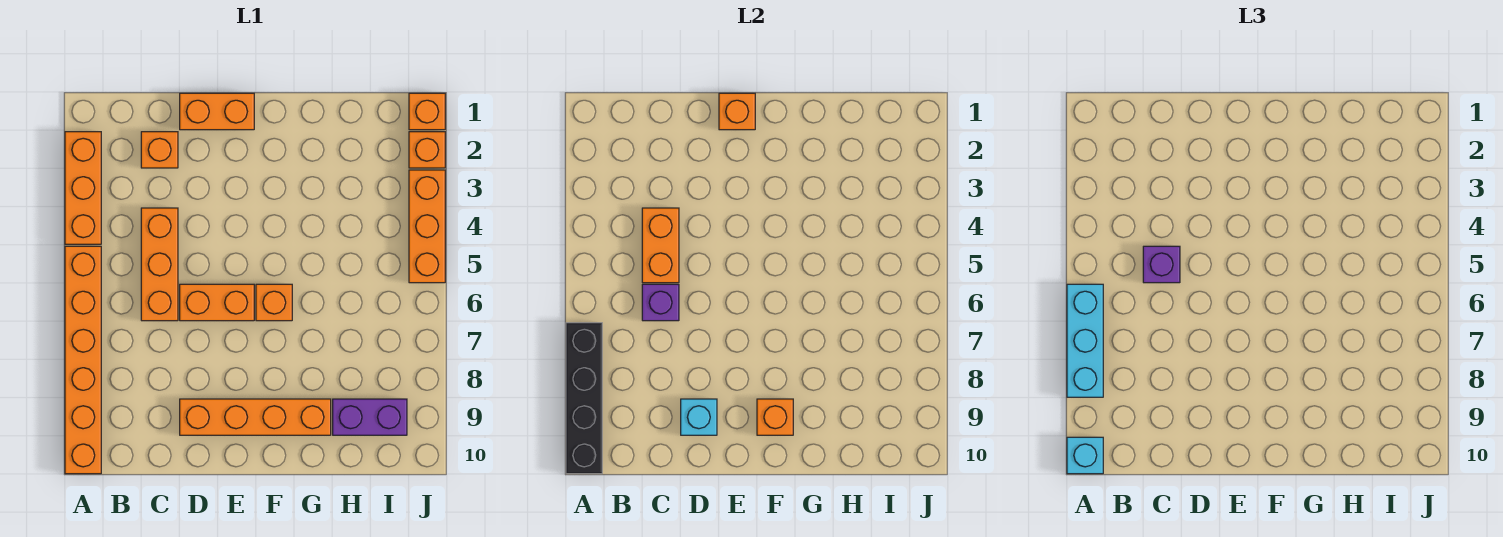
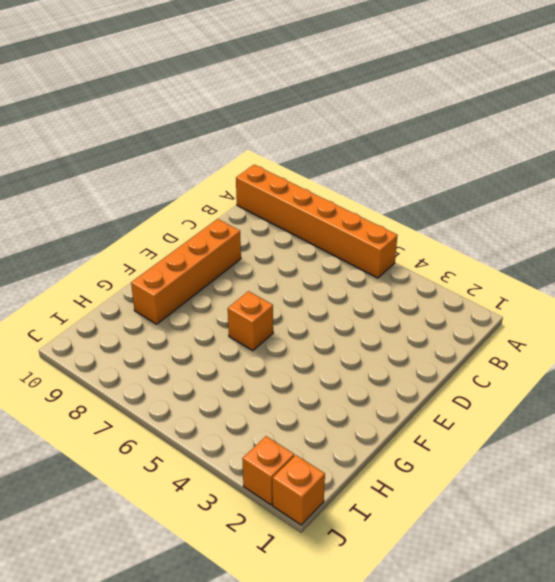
none -> orange brick A2:A4 level 1
none -> orange brick C2 level 1
none -> orange brick C4:C6 level 1

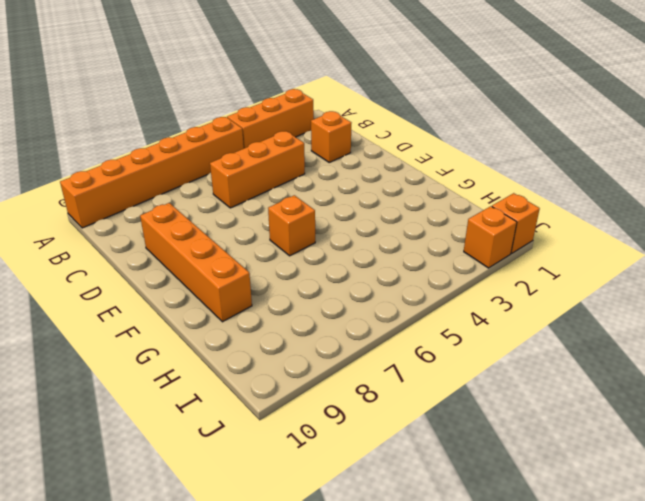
none -> orange brick D1:E1 level 1
none -> orange brick D6:E6 level 1
none -> purple brick H9:I9 level 1

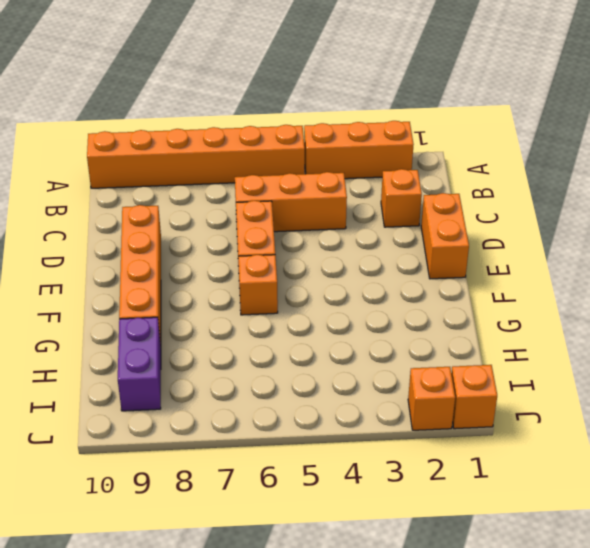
none -> orange brick J3:J5 level 1
none -> black brick A7:A10 level 2
none -> orange brick C4:C5 level 2

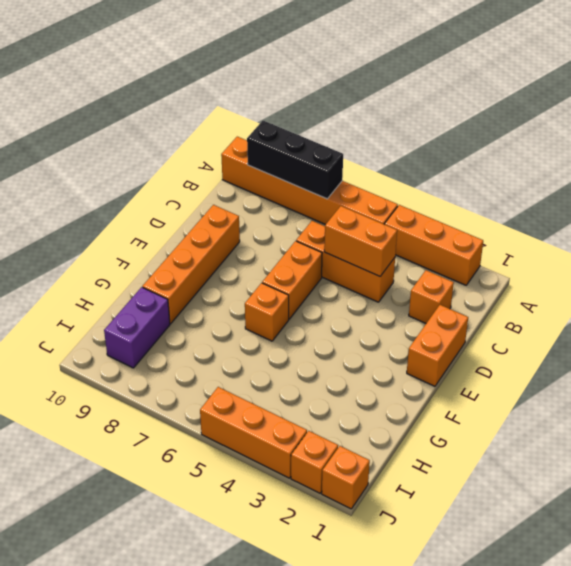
black brick A7:A9 level 2 -> black brick A7:A10 level 2
none -> purple brick C6 level 2
none -> cyan brick D9 level 2
none -> orange brick E1 level 2

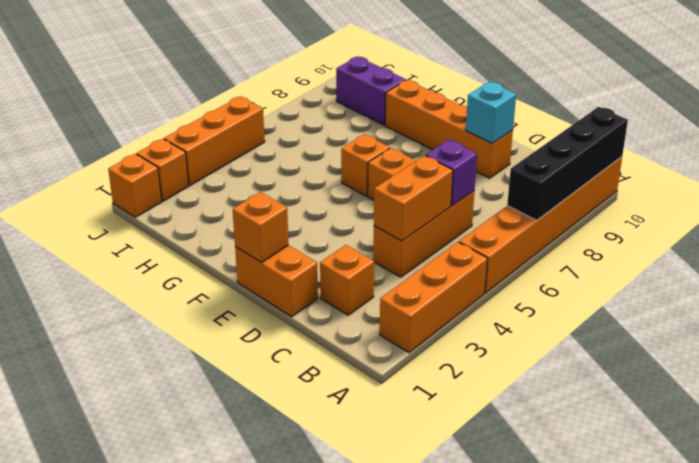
none -> orange brick F9 level 2
none -> cyan brick A6:A8 level 3
none -> cyan brick A10 level 3

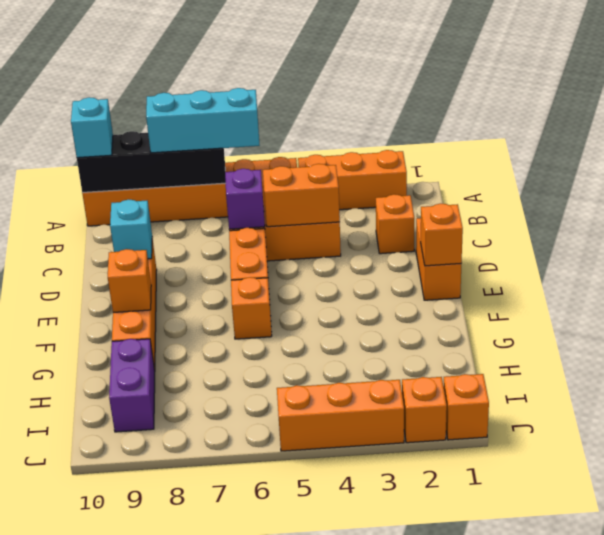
none -> purple brick C5 level 3

